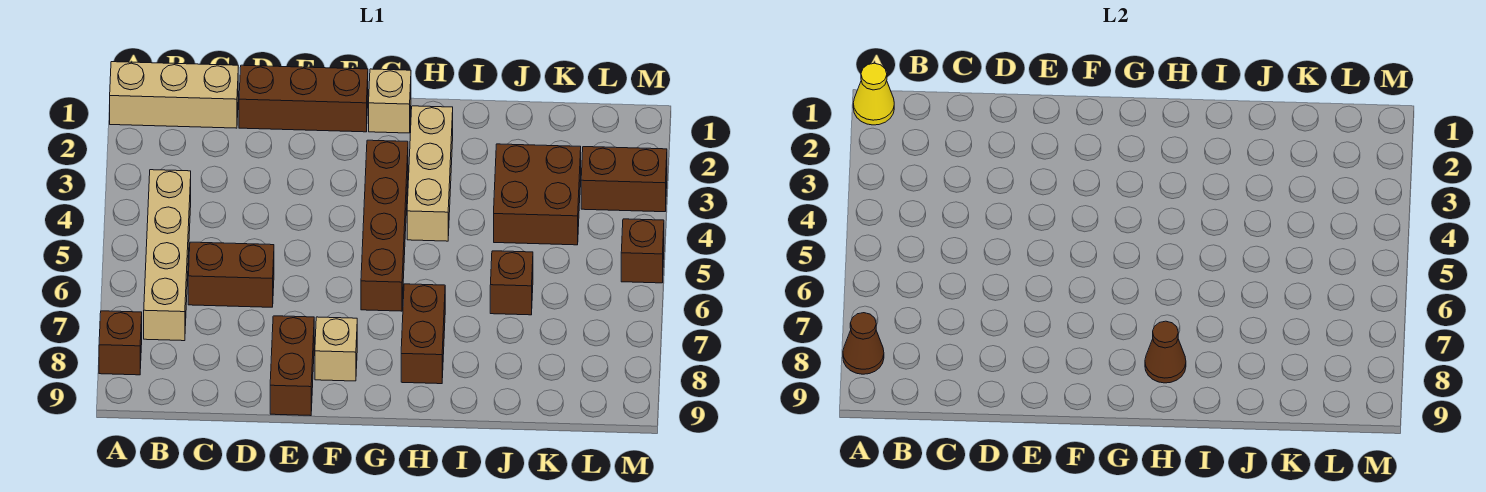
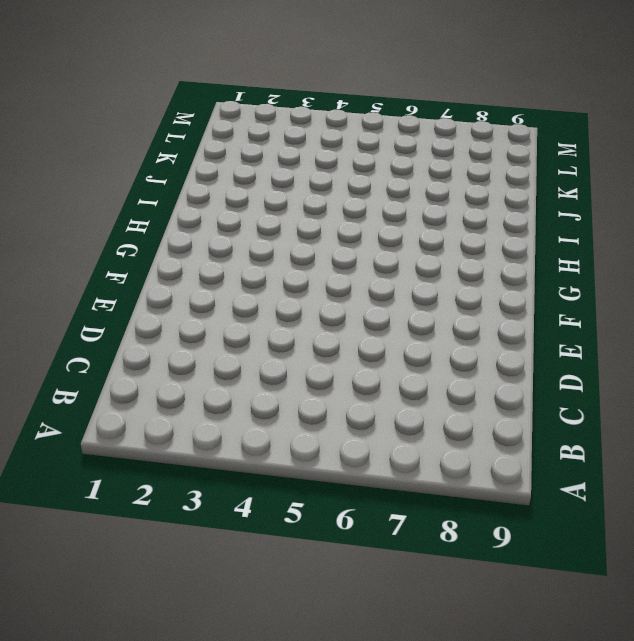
none -> tan brick A1:C1 level 1
none -> brown brick A8 level 1
none -> tan brick B4:B7 level 1

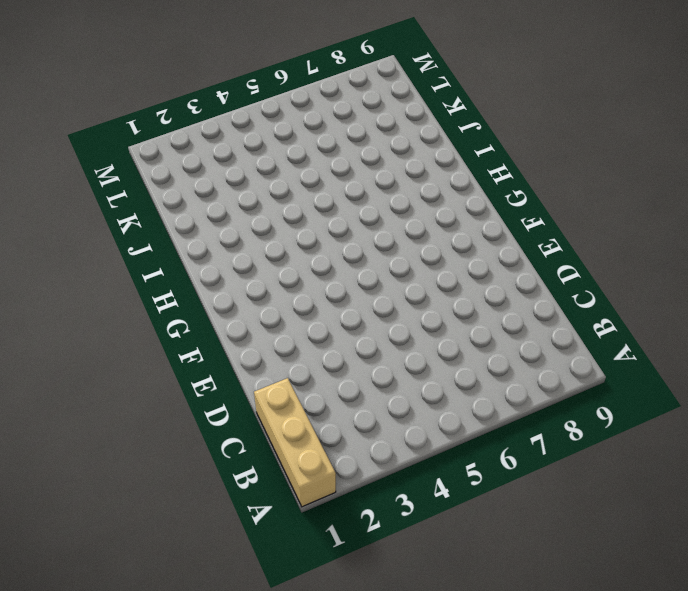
none -> brown brick A8 level 1
none -> tan brick B4:B7 level 1
none -> brown brick C6:D6 level 1

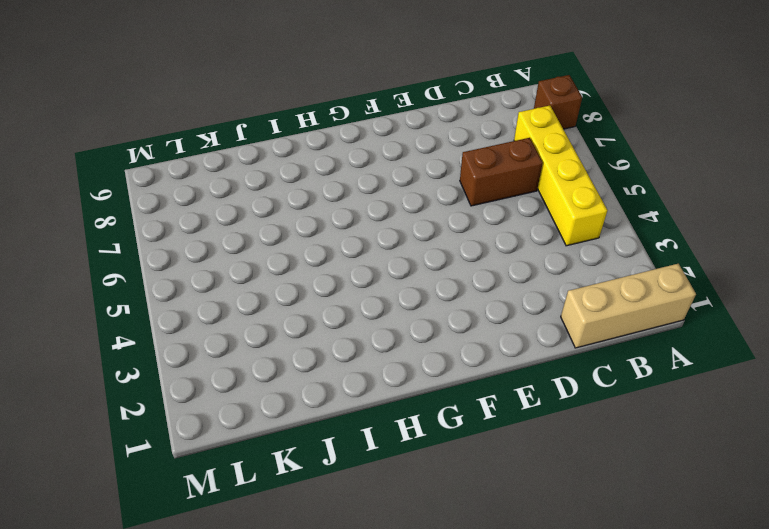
yellow brick B4:B7 level 1 -> tan brick B4:B7 level 1
none -> brown brick D1:F1 level 1
none -> brown brick E8:E9 level 1
none -> tan brick F8 level 1

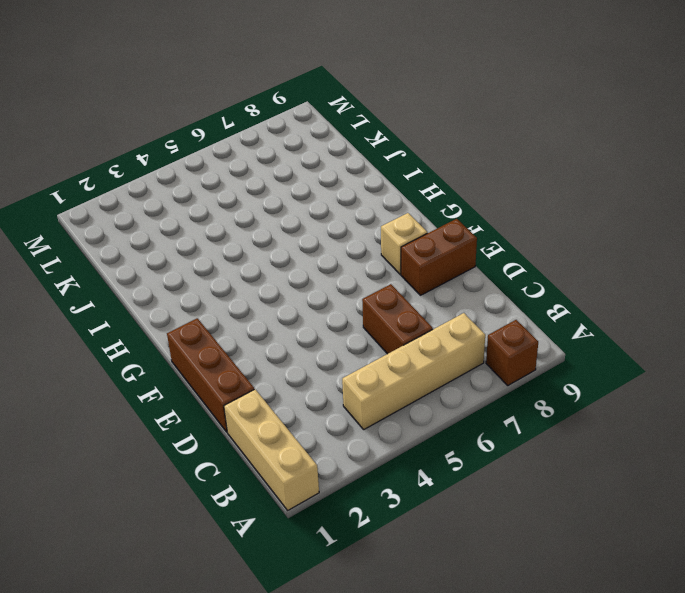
none -> tan brick G1 level 1
none -> brown brick G3:G6 level 1
none -> tan brick H2:H4 level 1

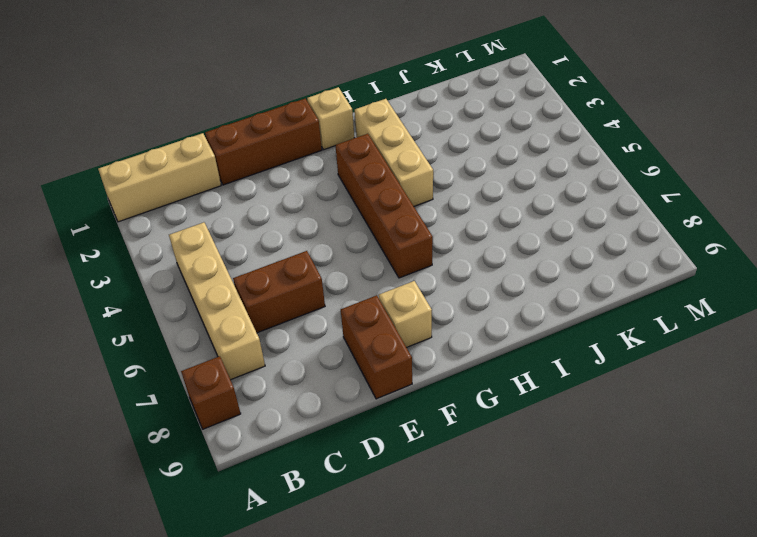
none -> brown brick H7:H8 level 1
none -> brown brick J3:K4 level 1
none -> brown brick J6 level 1

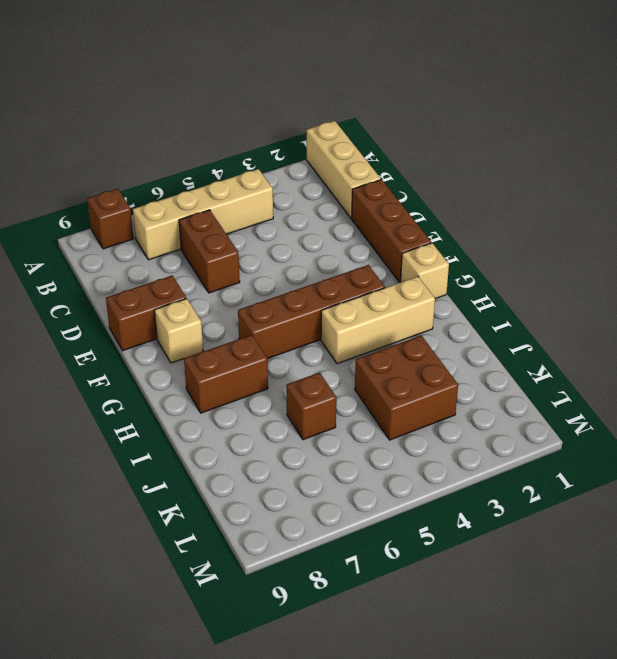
none -> brown brick L3:M3 level 1
none -> brown brick M5 level 1
none -> yellow cone A1 level 2

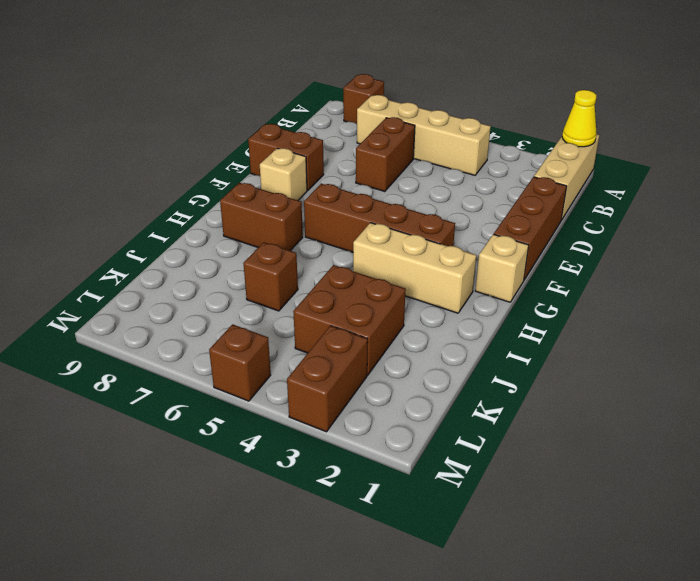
none -> brown cone A8 level 2
none -> brown cone H8 level 2

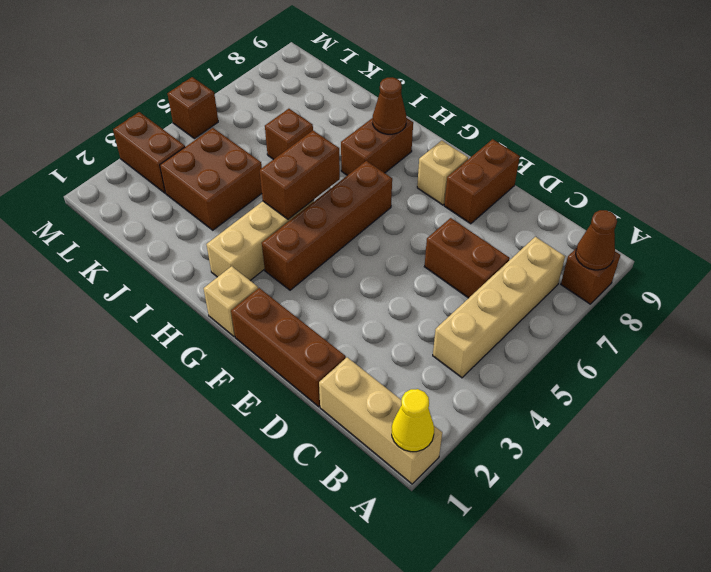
brown brick H4:H5 level 2 -> none

